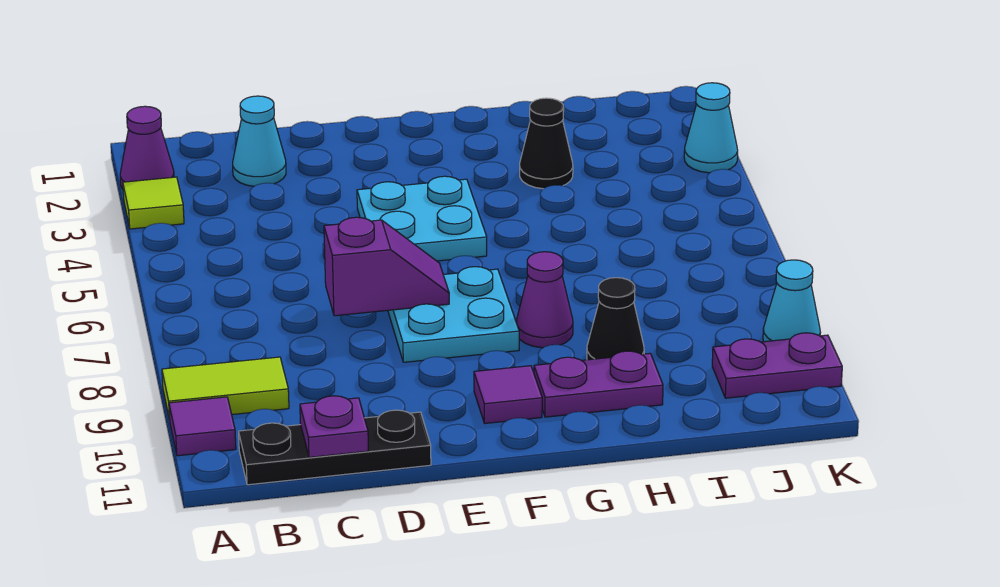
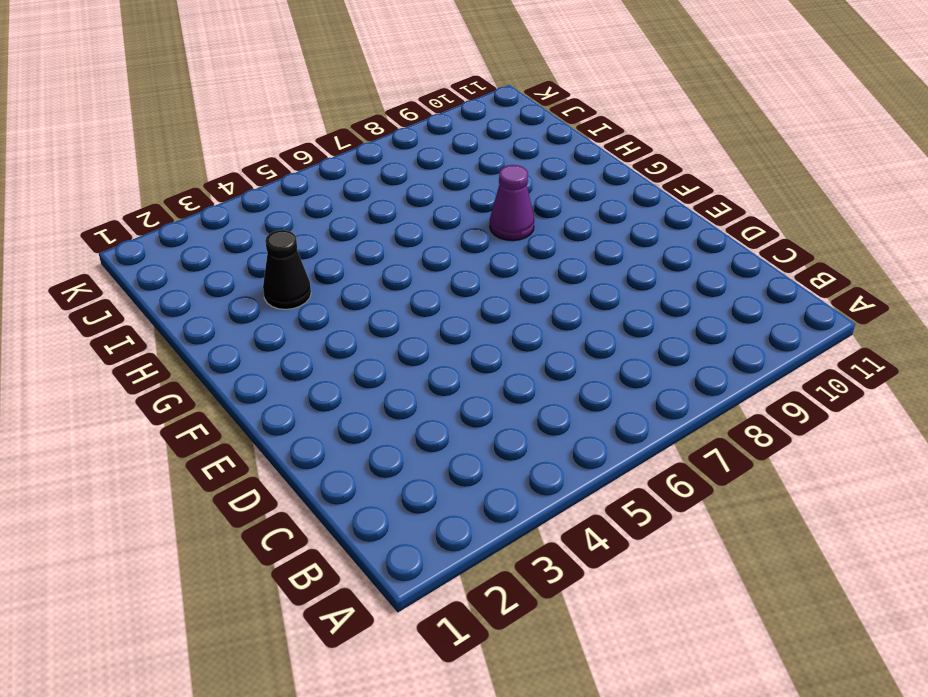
none -> purple cone A2 level 1
none -> lime tile A3 level 1
none -> lime tile A9:B9 level 1

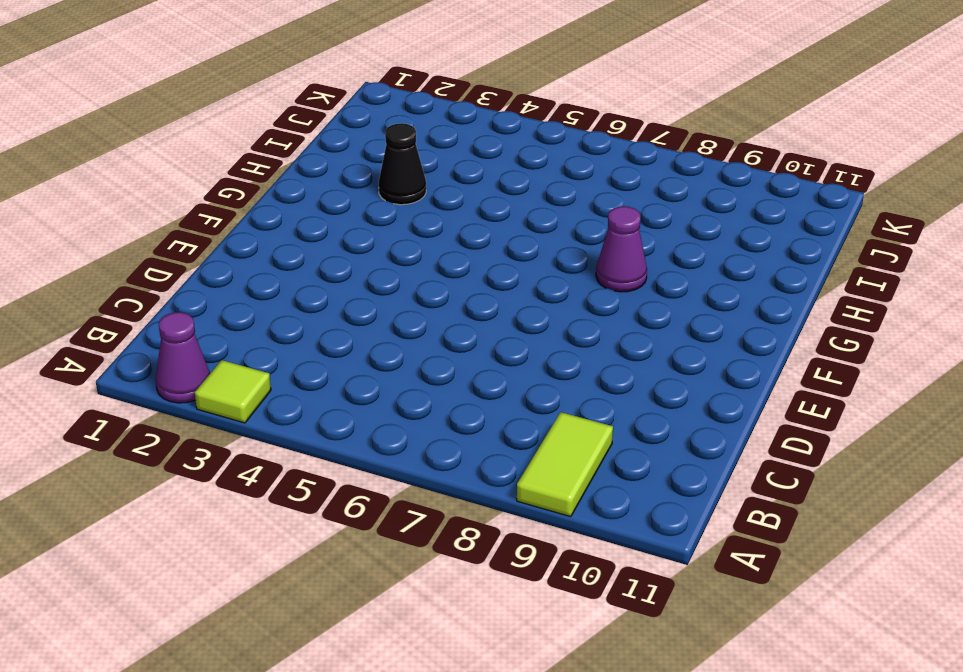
none -> purple tile A10 level 1
none -> black plate B11:D11 level 1
none -> cyan cone C2 level 1

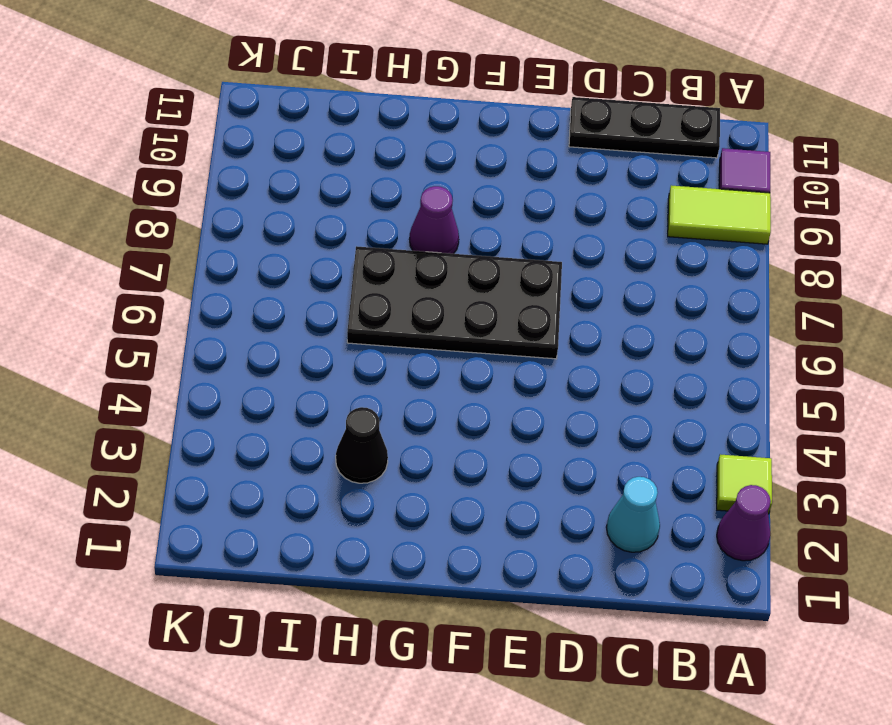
black plate E6:H7 level 1 -> cyan plate E7:F8 level 1
none -> cyan plate E4:F5 level 1
none -> purple tile F10 level 1
none -> purple plate G10:H10 level 1

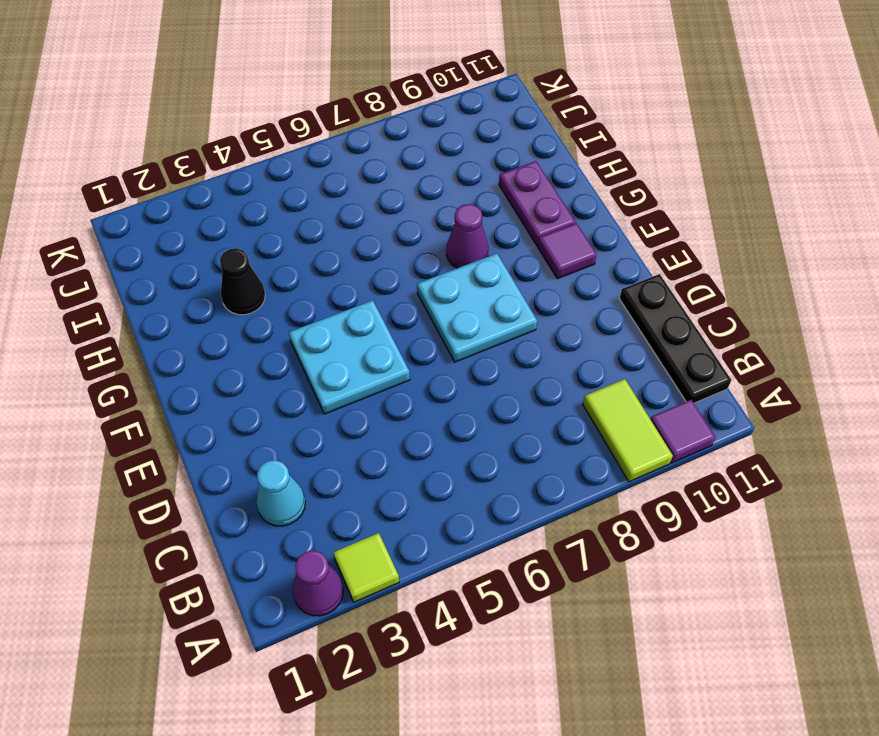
none -> black cone H9 level 1
none -> purple plate J10:K10 level 1
none -> cyan cone K3 level 1

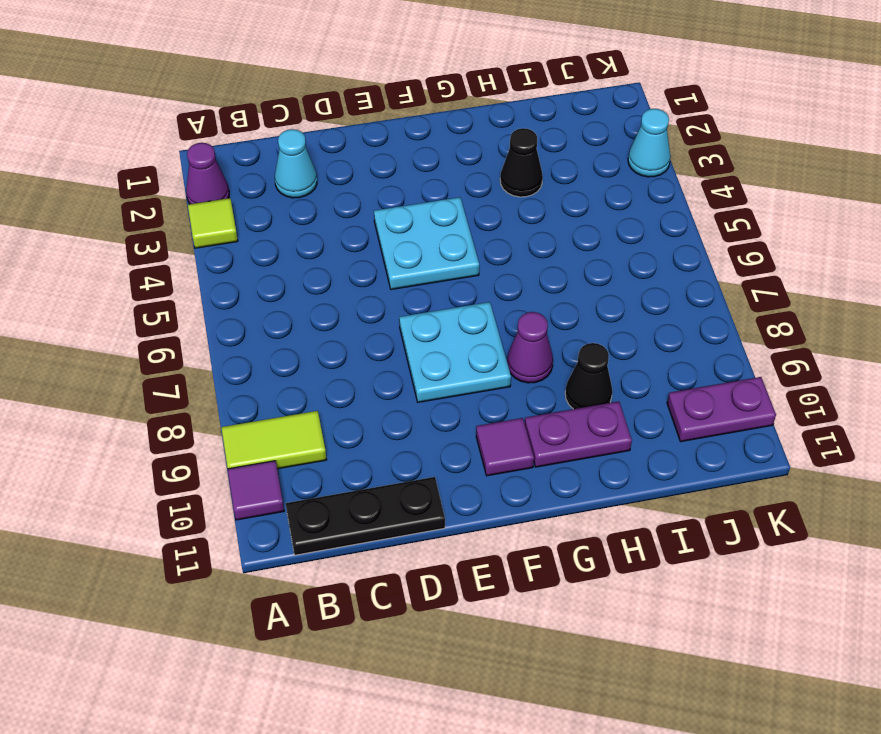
none -> cyan cone K9 level 1
none -> purple plate C11 level 2
none -> purple slope D7:E7 level 2 top D

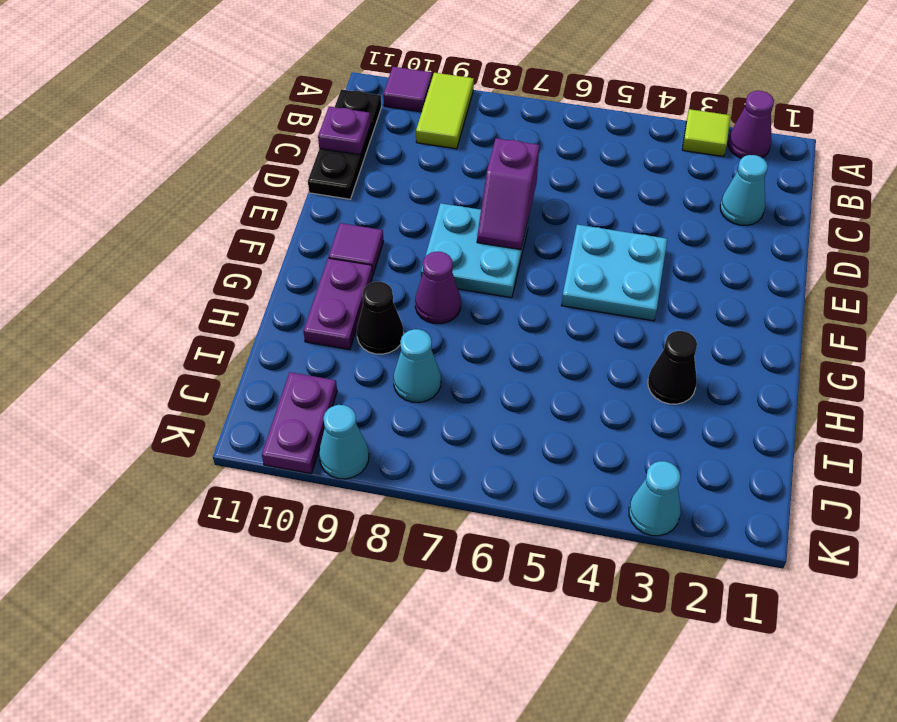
cyan cone I8 level 1 -> none

